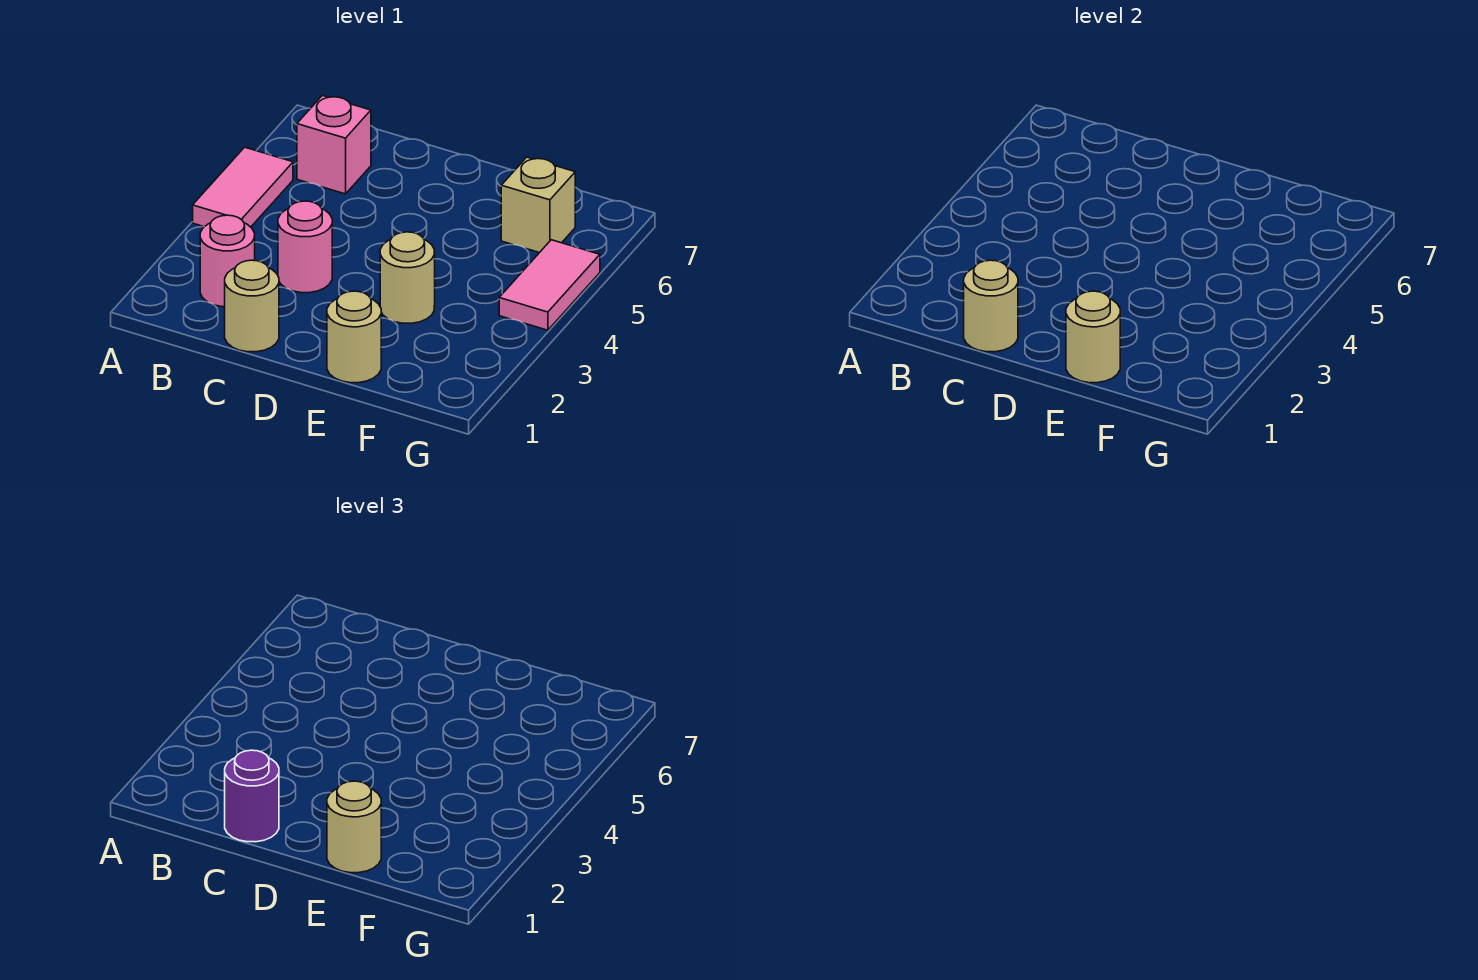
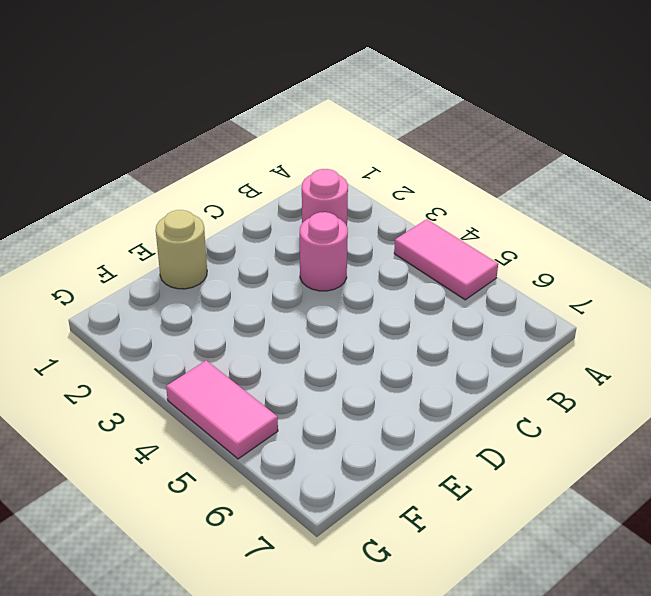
none -> pink brick B6 level 1
none -> tan round brick C1 level 1
none -> tan round brick E3 level 1

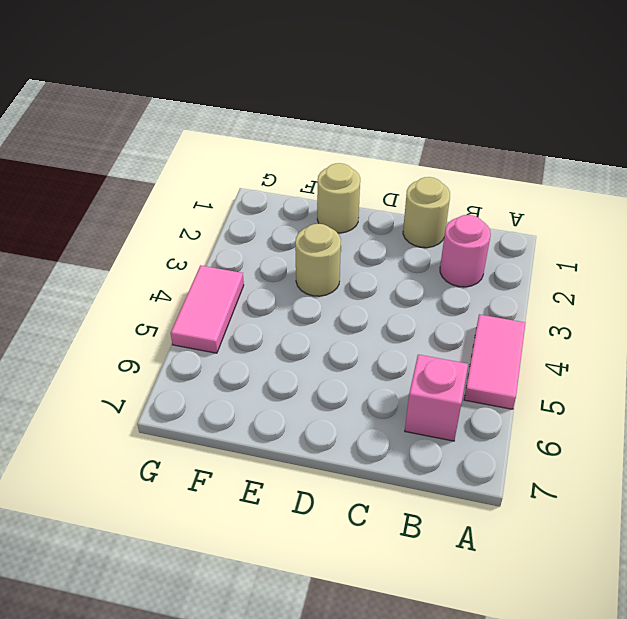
none -> pink round brick C3 level 1
none -> tan brick F6 level 1
none -> tan round brick C1 level 2

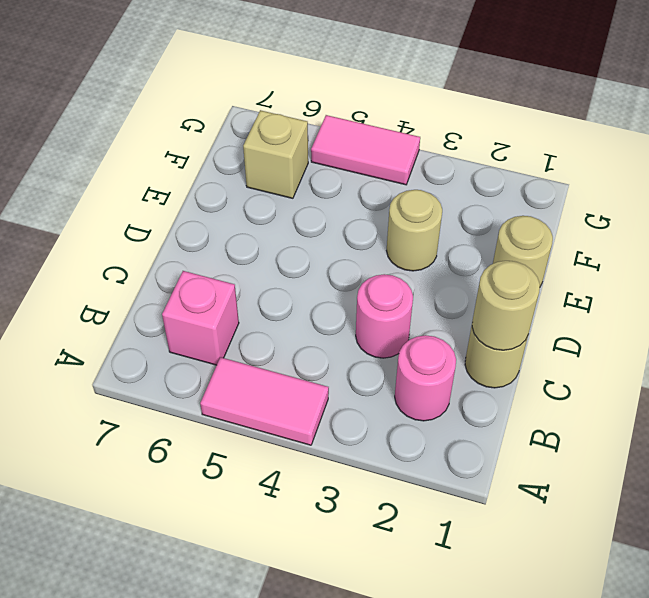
none -> tan round brick E1 level 2
none -> purple round brick C1 level 3
none -> tan round brick E1 level 3

